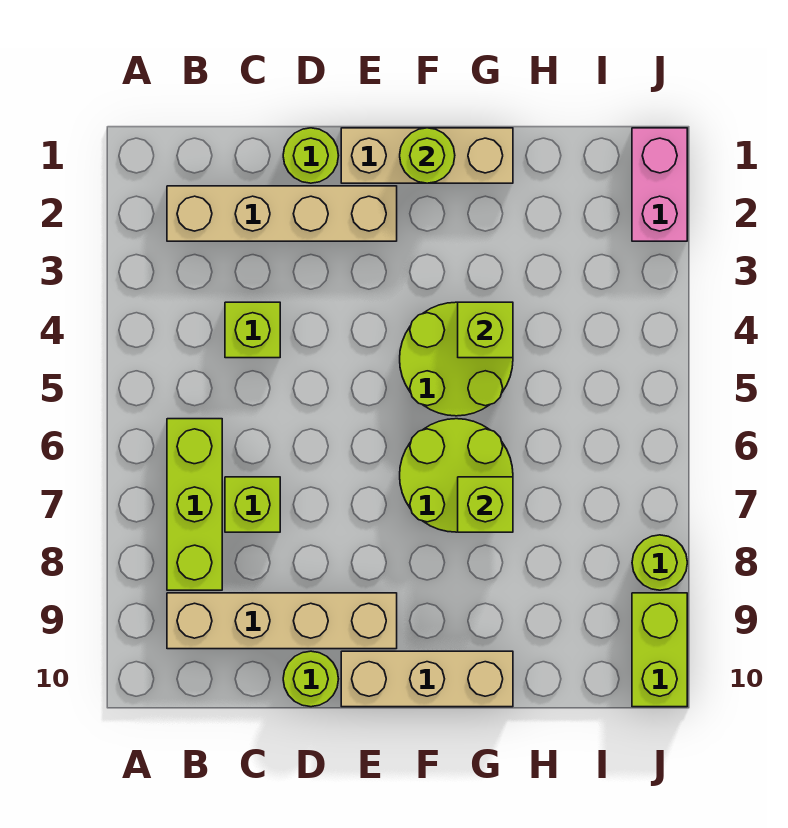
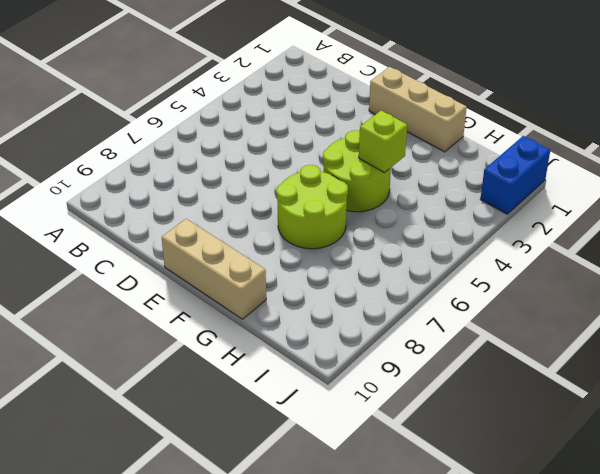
blue brick J1:J2 level 1 -> pink brick J1:J2 level 1
none -> tan brick B2:E2 level 1
none -> lime brick B6:B8 level 1
none -> tan brick B9:E9 level 1

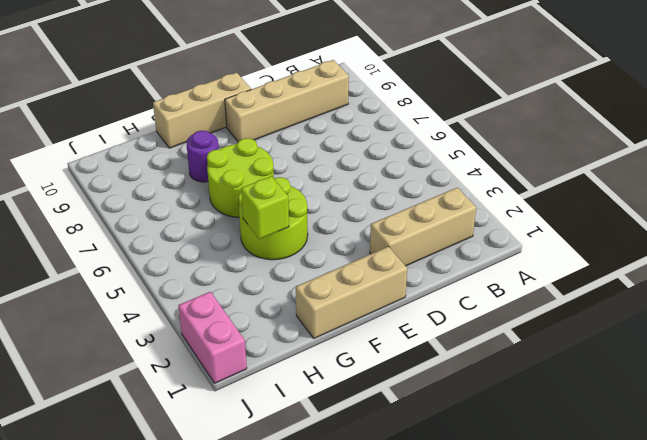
tan brick B2:D2 level 1 -> tan brick B2:E2 level 1
purple round brick G8 level 1 -> none
none -> lime brick B6:B8 level 1
none -> lime brick C4 level 1
none -> lime brick C7 level 1

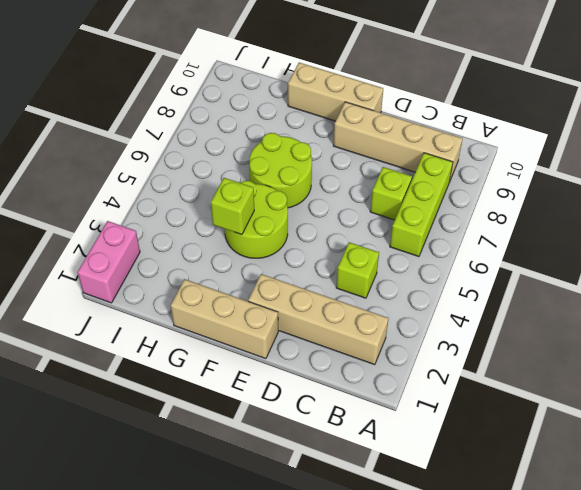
none -> lime round brick D1 level 1
none -> lime round brick D10 level 1
none -> lime round brick J8 level 1

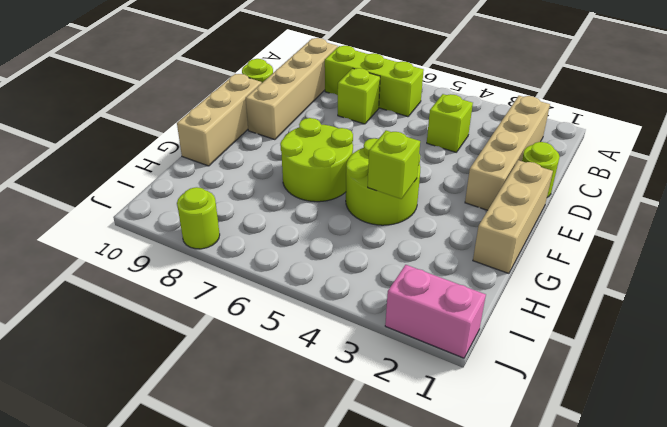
none -> lime brick J9:J10 level 1
none -> lime round brick F1 level 2
none -> lime brick G7 level 2

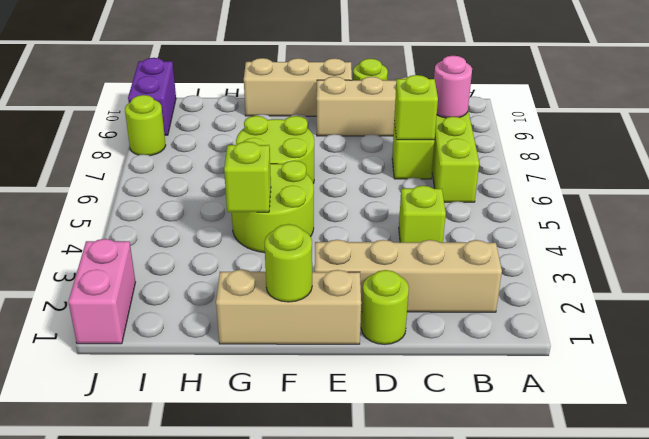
pink round brick B8 level 2 -> none
lime brick C7 level 2 -> lime brick G7 level 2
purple brick J9:J10 level 1 -> lime brick J9:J10 level 1

